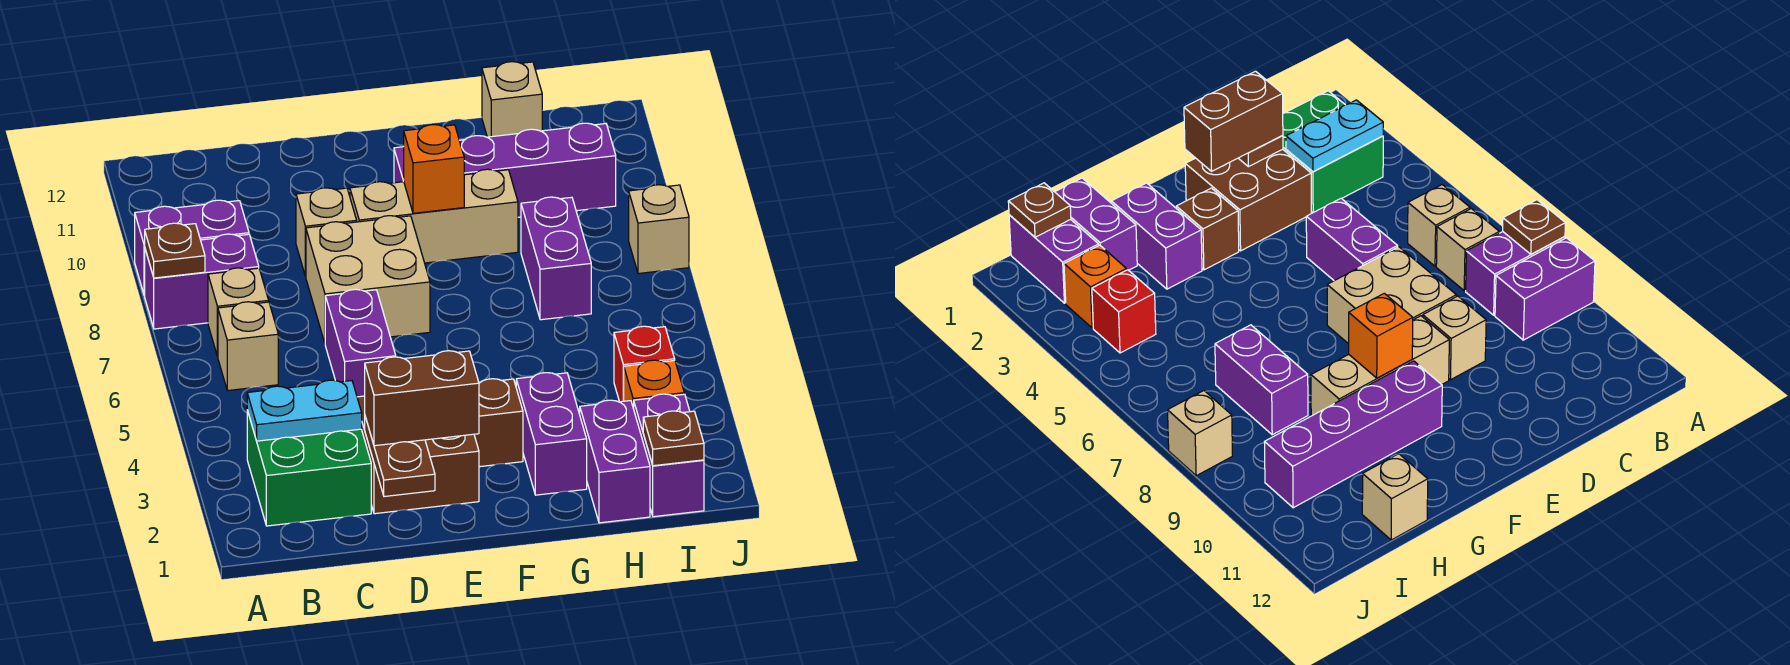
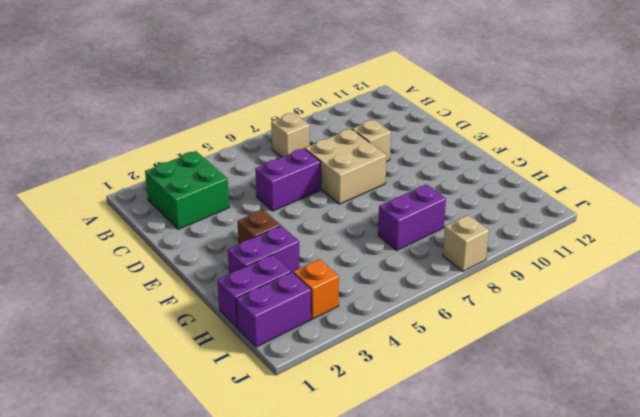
none -> purple brick A8:B8 level 1
none -> purple brick A9:B9 level 1
none -> tan brick B6 level 1

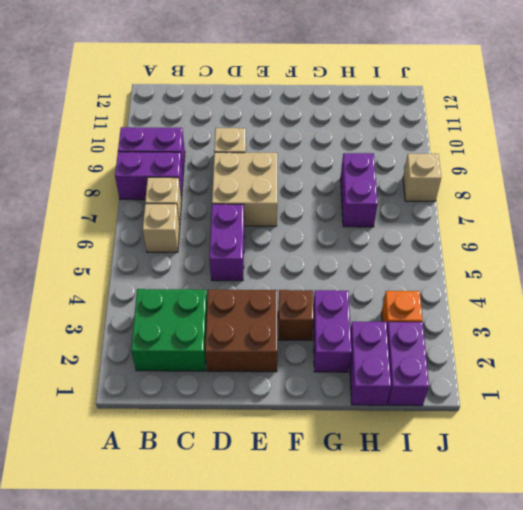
none -> tan brick E9:G9 level 1
none -> purple brick F10:I10 level 1
none -> tan brick H12 level 1

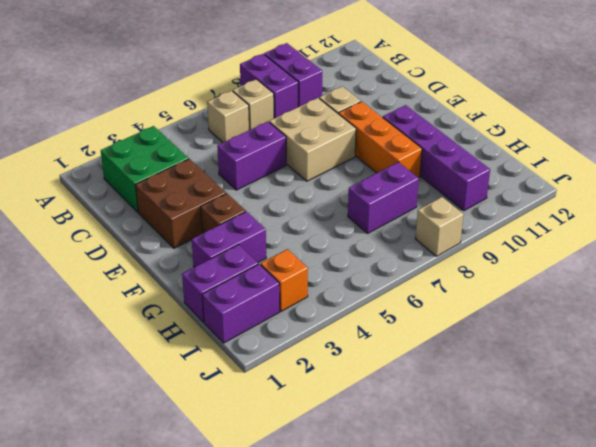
orange brick E9:G9 level 1 -> tan brick E9:G9 level 1
none -> tan brick H12 level 1
none -> red brick I4 level 1
none -> brown plate A8 level 2

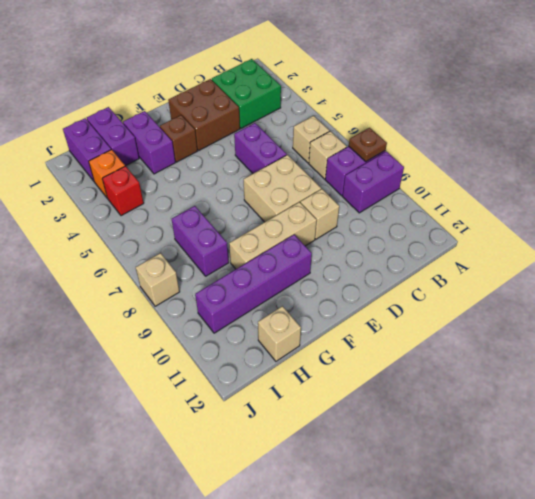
none -> cyan plate B3:C3 level 2
none -> brown plate D1:D2 level 2
none -> orange brick F9 level 2

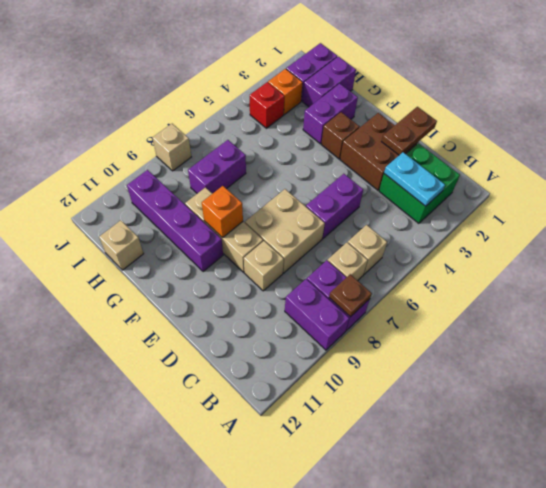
none -> brown plate I1 level 2
none -> brown brick D2:E2 level 3

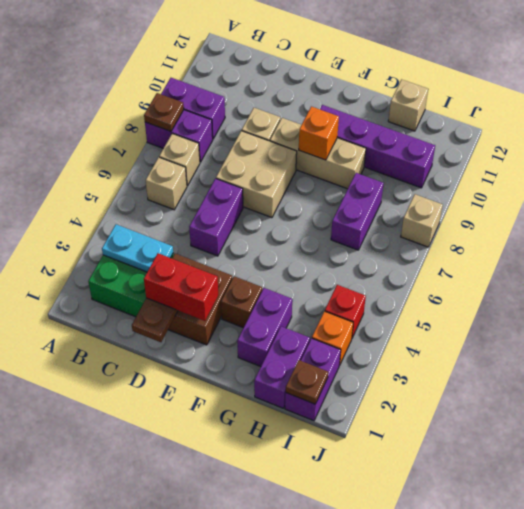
red brick D2:E2 level 3 -> brown brick D2:E2 level 3

